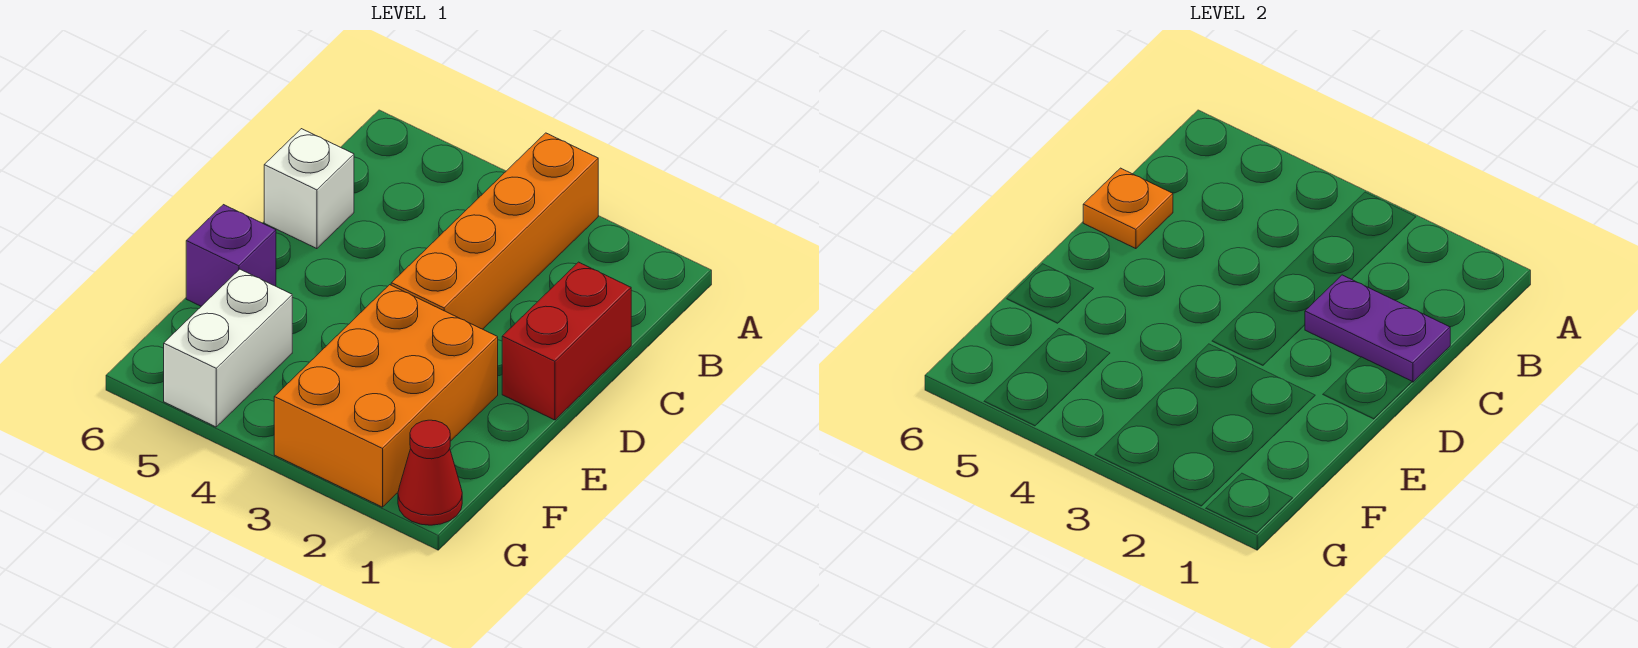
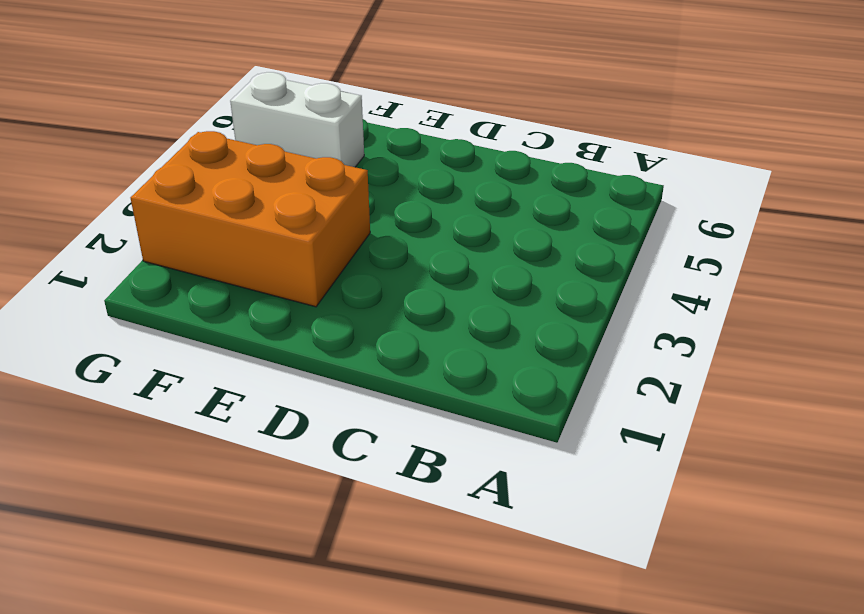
none -> orange brick A3:D3 level 1
none -> red brick C1:D1 level 1

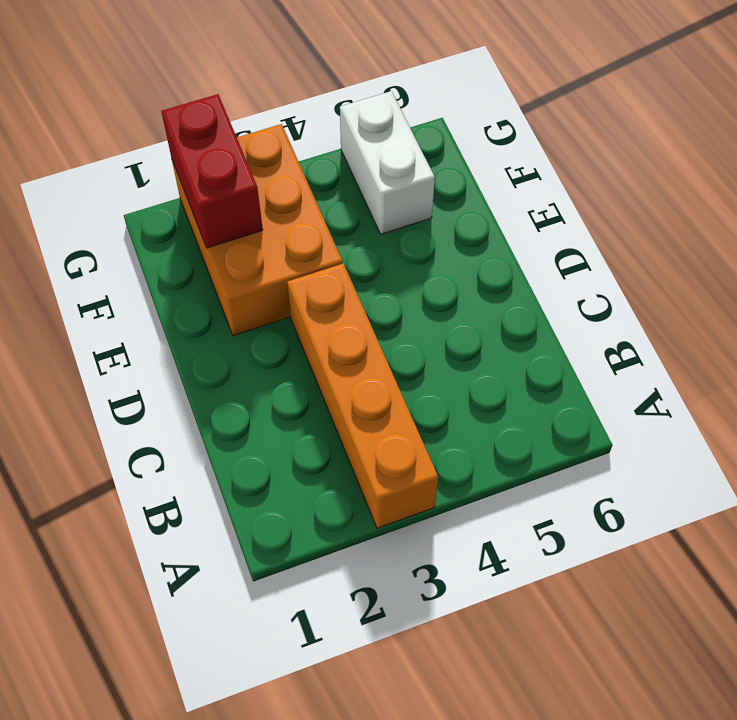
red brick F2:G2 level 2 -> red brick C1:D1 level 1
none -> white brick C6 level 1
none -> purple brick E6 level 1

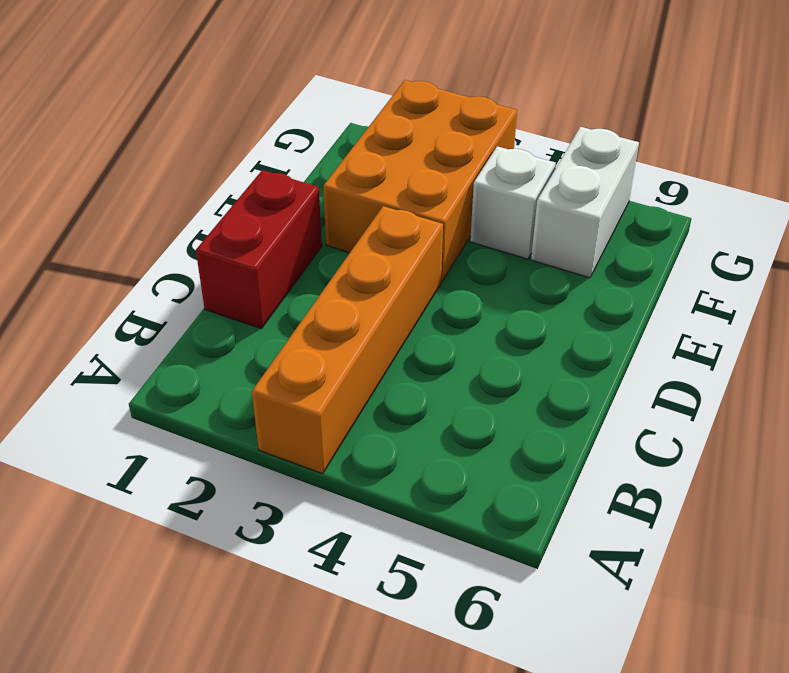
white brick F4 level 1 -> white brick C6 level 1
none -> purple brick E6 level 1
none -> red cone G1 level 1

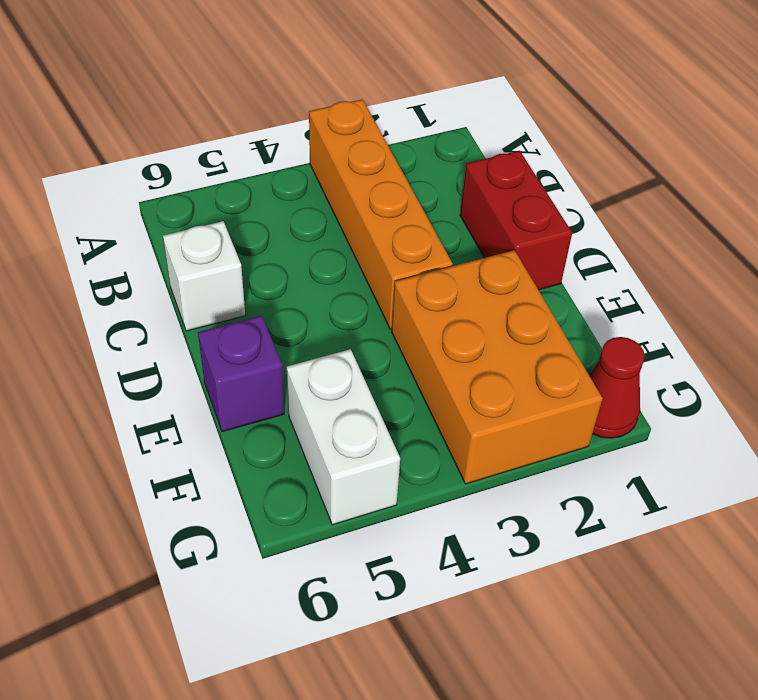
none -> purple plate C1:C2 level 2
none -> orange plate C6 level 2

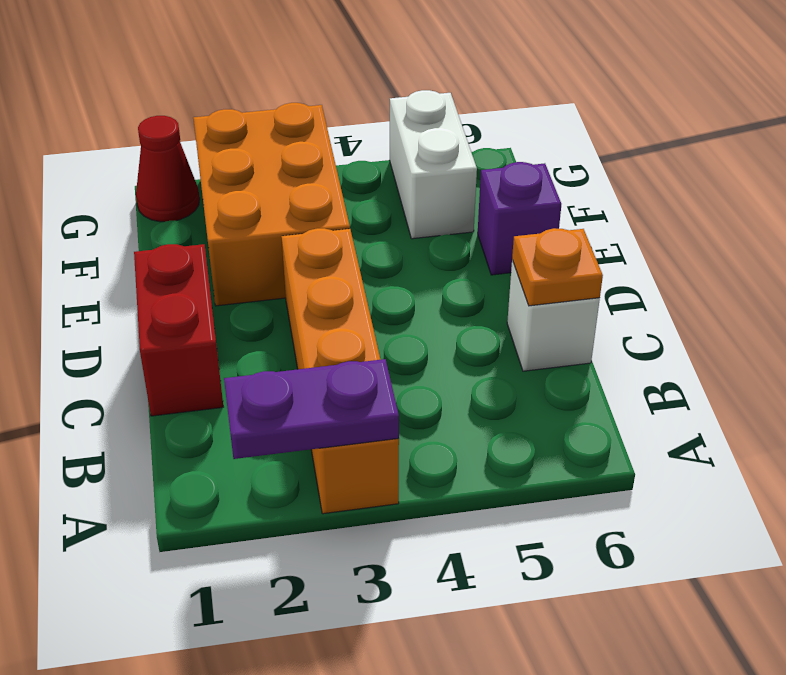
purple plate A2:A3 level 2 -> purple plate C1:C2 level 2

